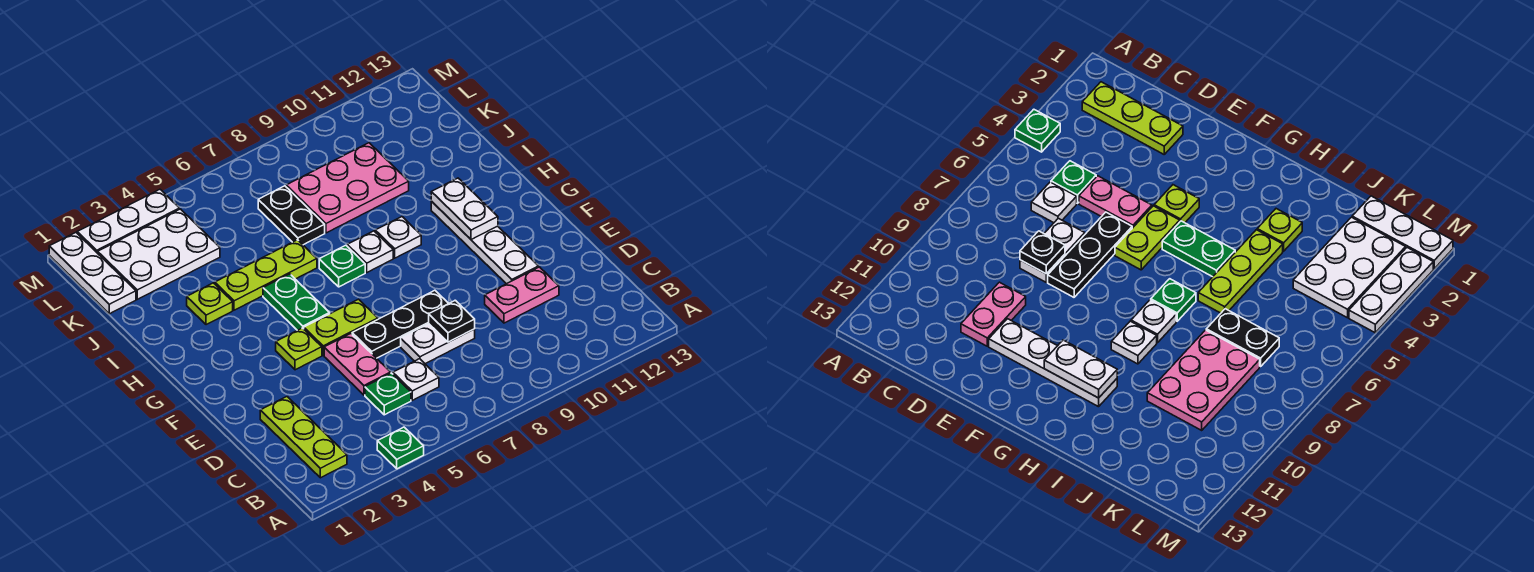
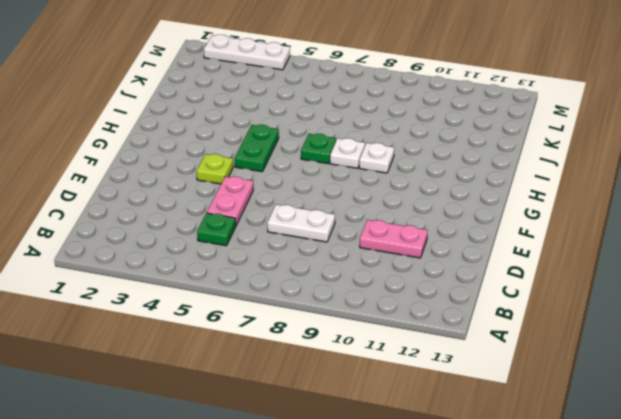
none -> green plate A4 level 1
none -> lime plate B2:D2 level 1
none -> white plate C6 level 1

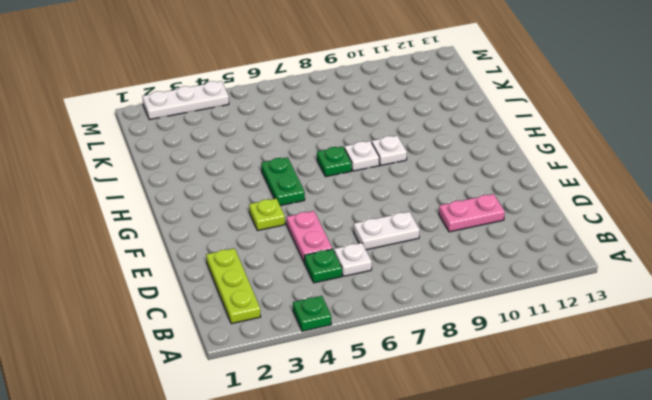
none -> black plate E6:E8 level 1
none -> white plate E11:H11 level 1
none -> lime plate F5:F6 level 1

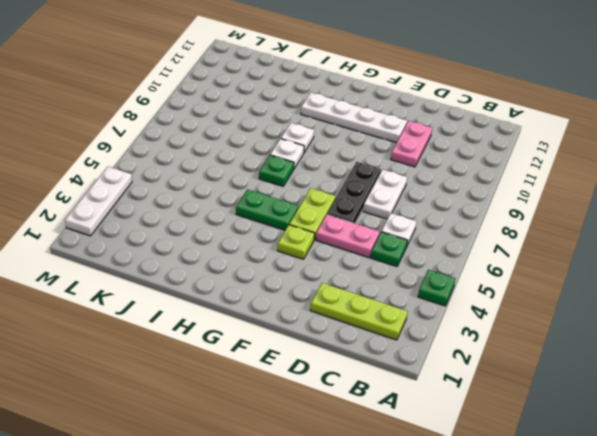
none -> lime plate I3 level 1
none -> lime plate I4:I6 level 1
none -> black plate J7:K7 level 1

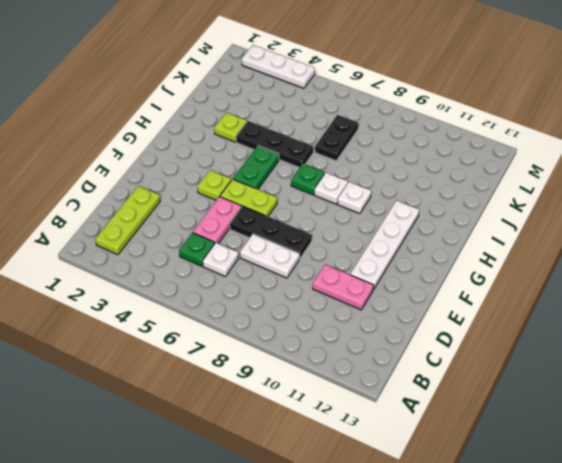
black plate I4:I6 level 1 -> lime plate I4:I6 level 1
none -> green plate A4 level 1
none -> pink plate J8:K10 level 1
none -> white plate K1:M1 level 1

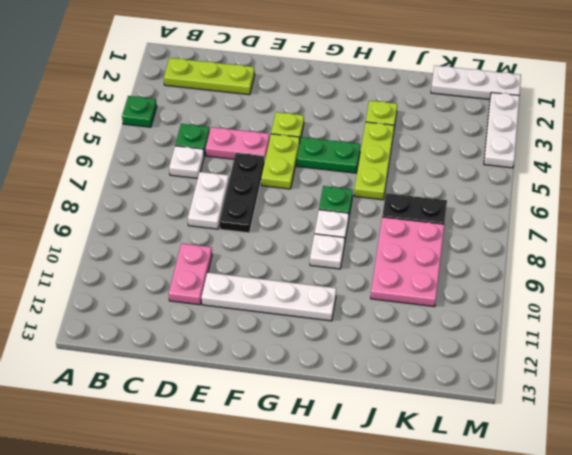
none -> white plate K2:L4 level 1
none -> black plate D8 level 2
none -> white plate G11:H11 level 2

